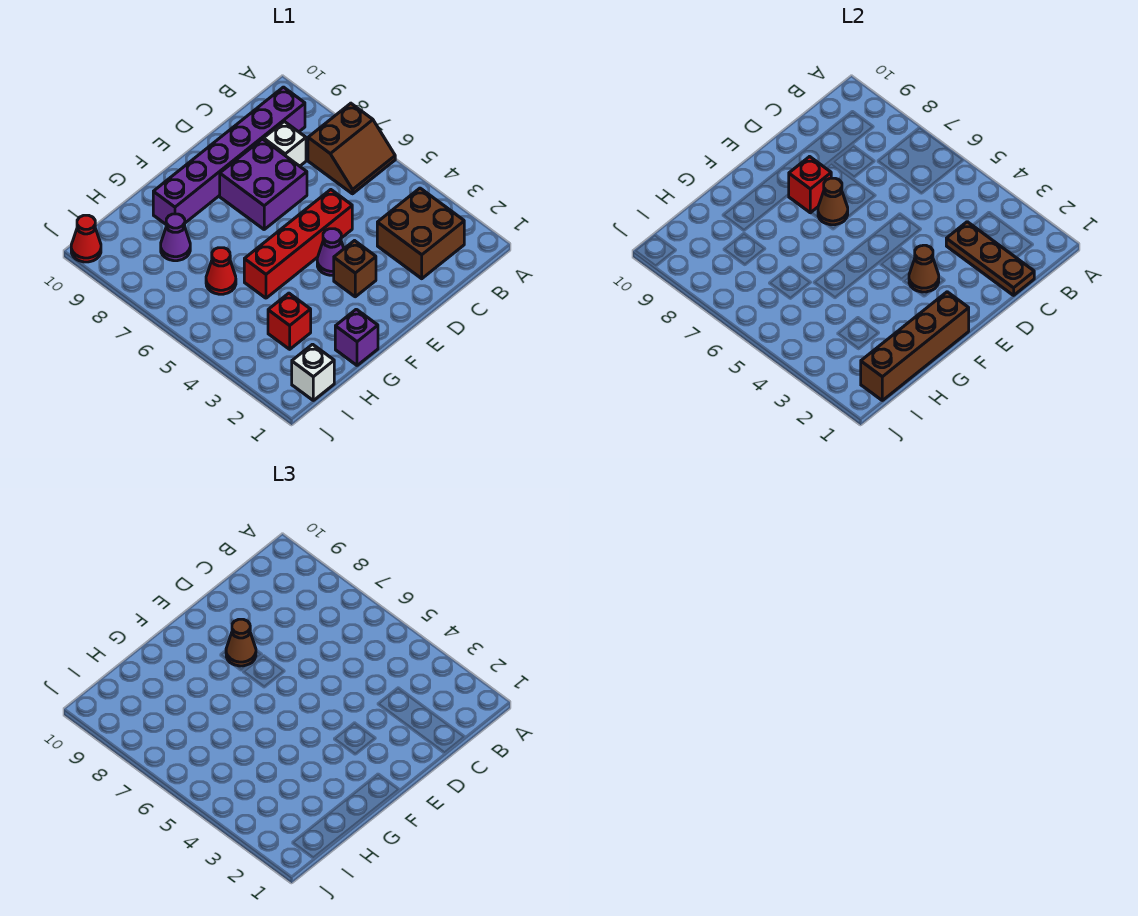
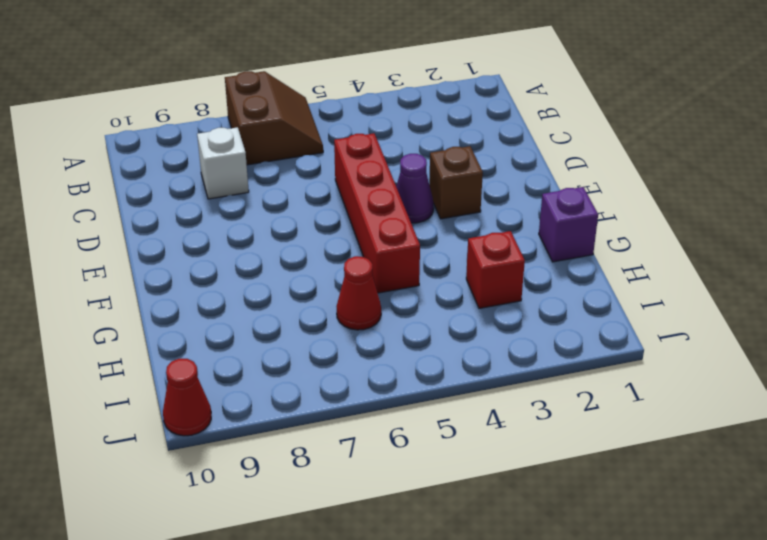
none -> brown brick B2:C3 level 1
none -> purple brick B9:G9 level 1
none -> purple brick D7:E8 level 1

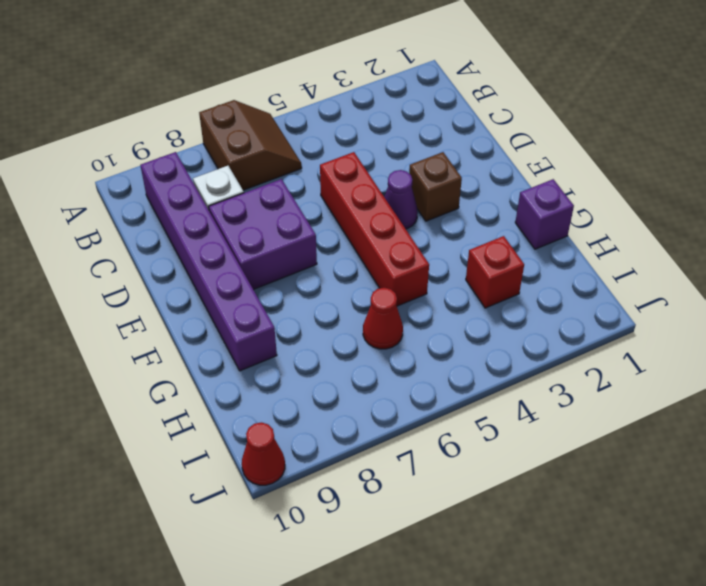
none -> brown brick B2:C3 level 1
none -> purple cone H8 level 1
none -> white brick I1 level 1

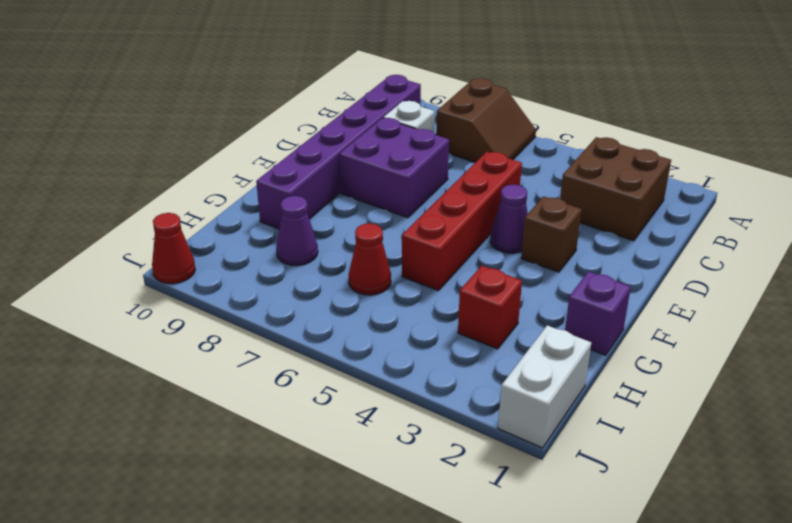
white brick I1:J1 level 1 -> white brick I1 level 1
none -> brown plate C1:C3 level 2
none -> brown cone E3 level 2
none -> brown cone E7 level 2

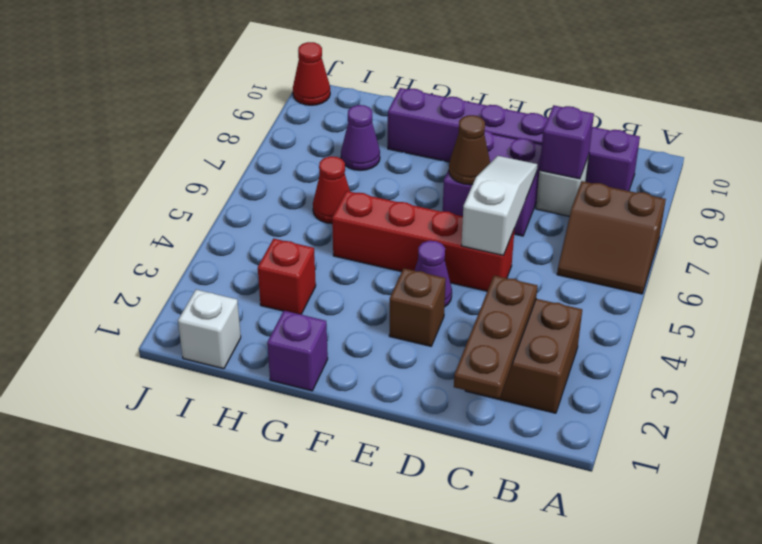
purple brick C8 level 2 -> none
white slope D5:D7 level 2 top 5 -> none
none -> brown cone E3 level 2
none -> red brick E8 level 2
none -> brown brick F1:I1 level 2

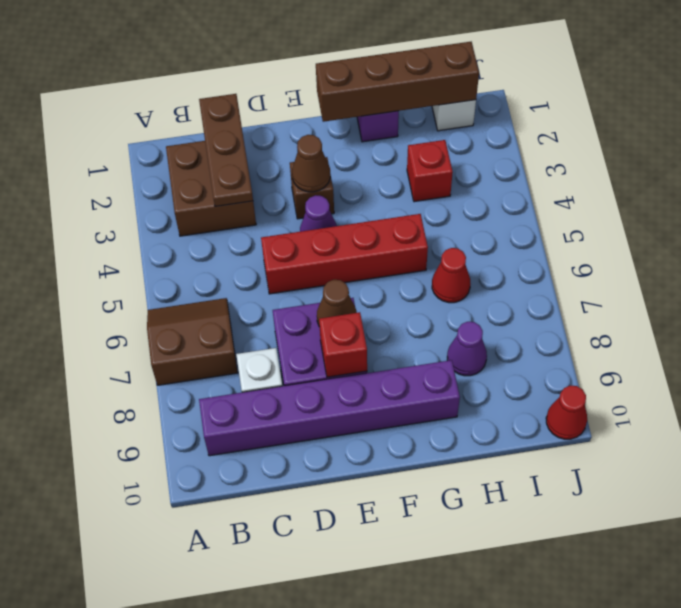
none -> brown cone E8 level 3

